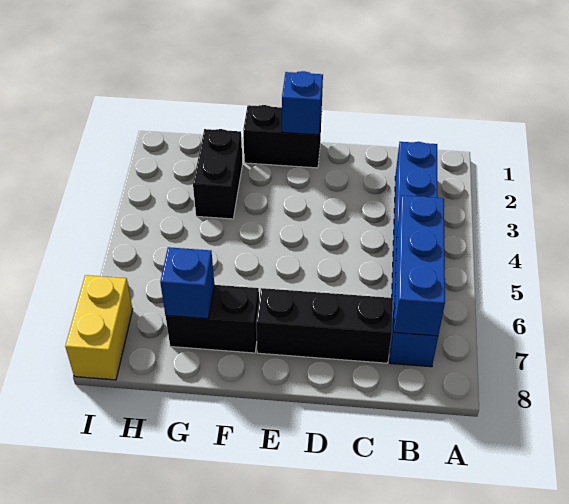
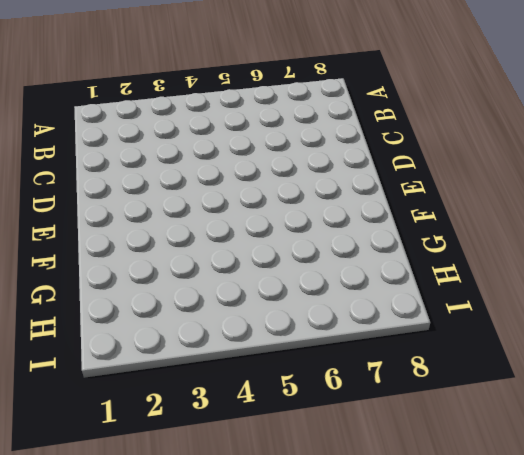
none -> blue brick B2:B7 level 1
none -> black brick C7:E7 level 1

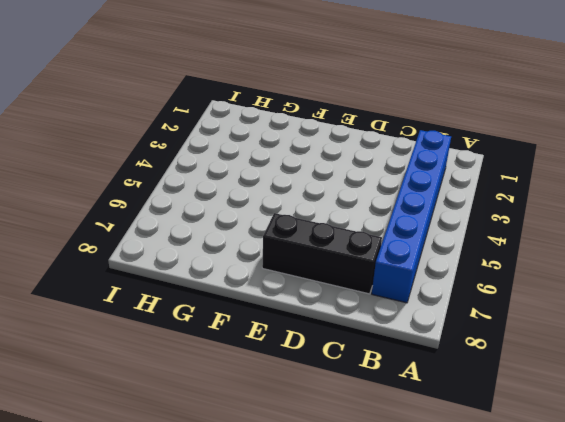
none -> black brick E1:F1 level 1
none -> black brick F7:G7 level 1

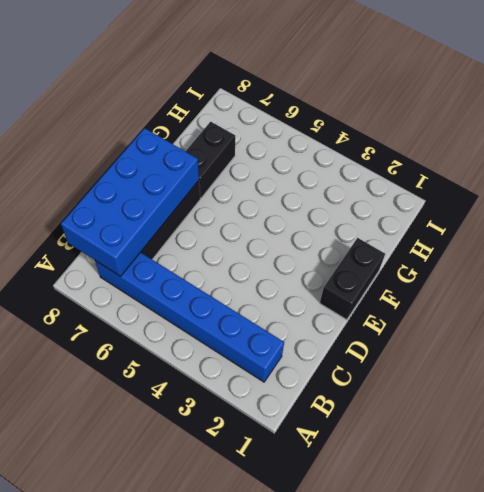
blue brick B7:E8 level 2 -> blue brick B5:B7 level 2
none -> black brick G2:G3 level 1
none -> yellow brick I7:I8 level 1

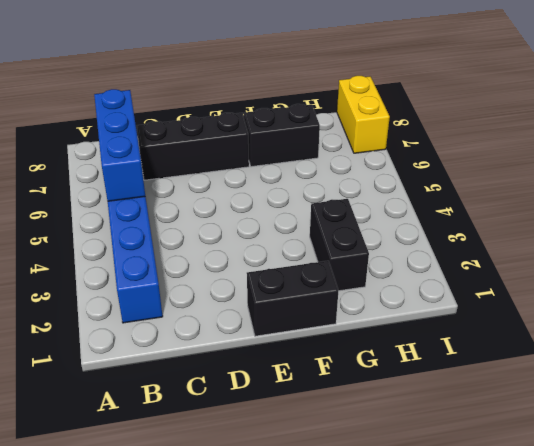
none -> blue brick E1 level 2
none -> blue brick G7 level 2

